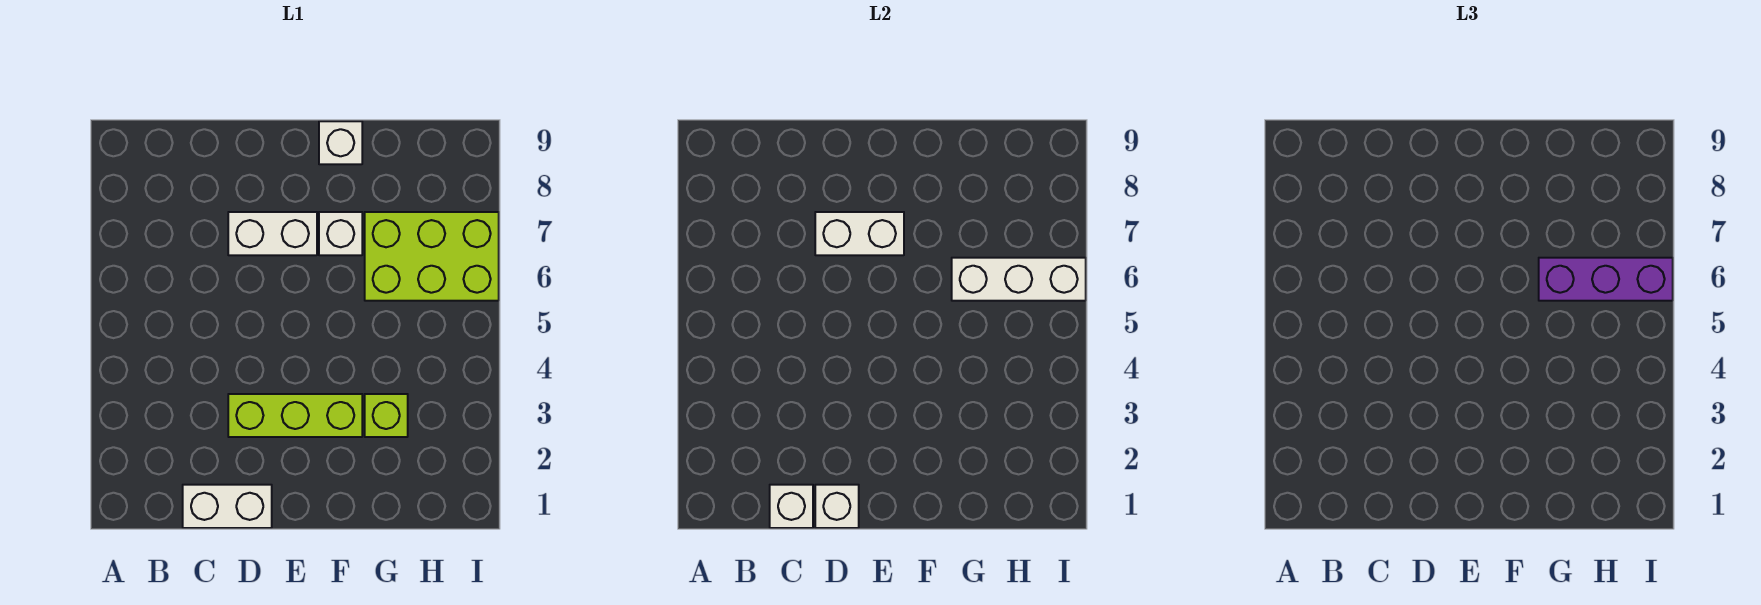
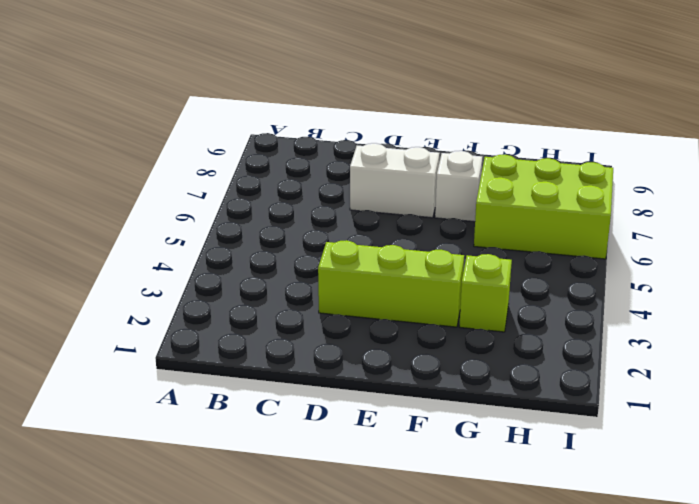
none -> white brick C1:D1 level 1
none -> white brick F9 level 1
none -> white brick C1 level 2

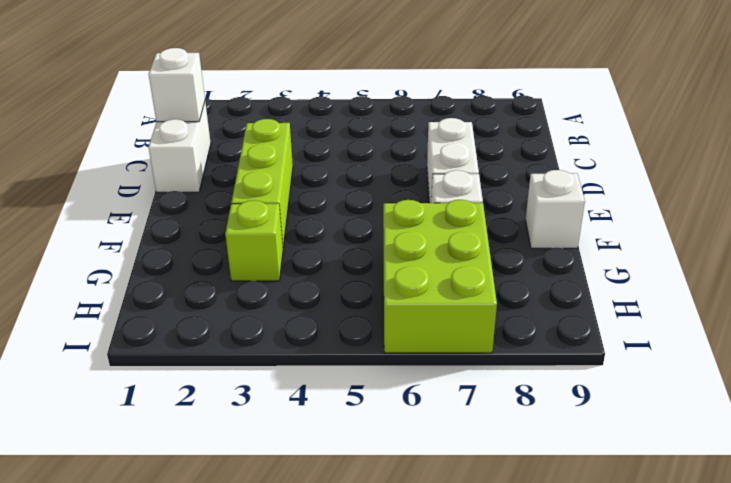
none -> white brick D1 level 2
none -> white brick D7:E7 level 2
none -> white brick G6:I6 level 2

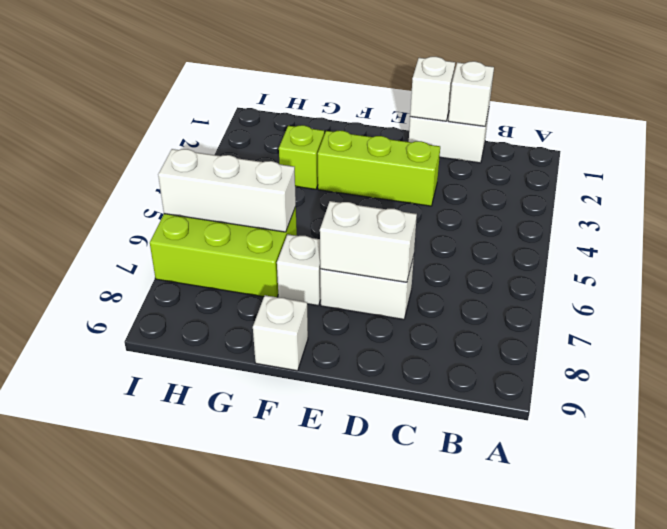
none -> purple brick G6:I6 level 3

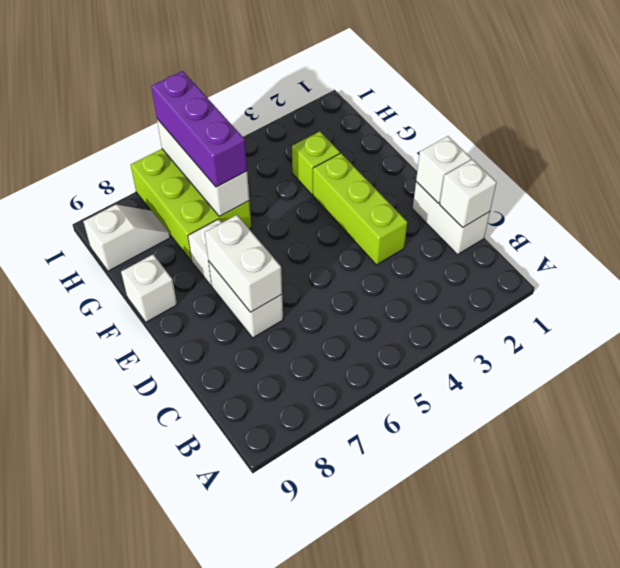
white slope H8:H9 level 1 top 9 -> none

